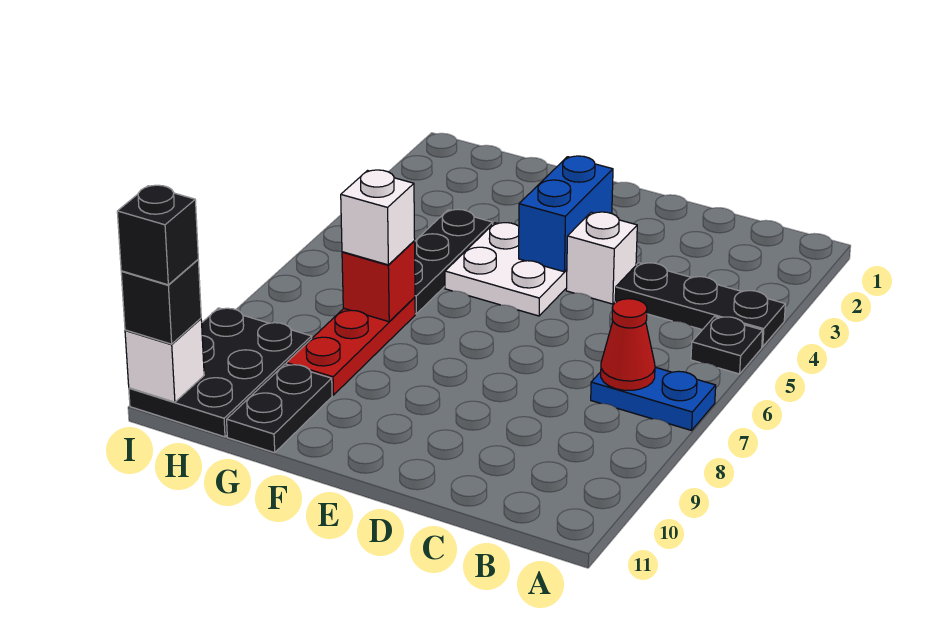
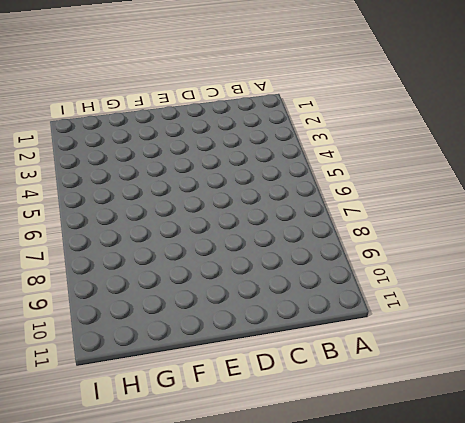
none -> black plate A4:C4 level 1
none -> black plate A5 level 1
none -> blue plate A7:B7 level 1

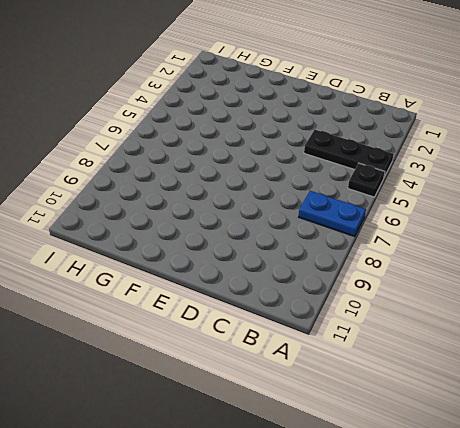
none -> white brick D4 level 1
none -> white plate E4:F5 level 1
none -> black plate G4:G6 level 1

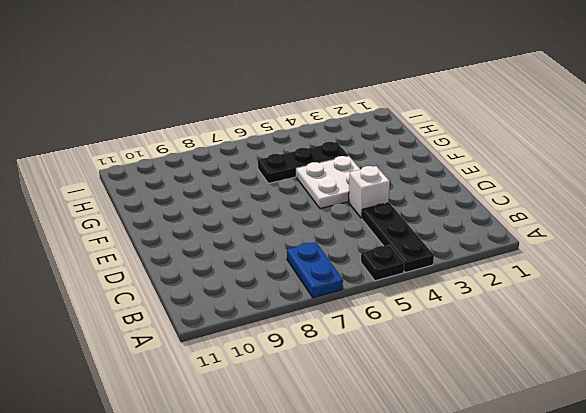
none -> red plate G7:G9 level 1
none -> black plate G10:G11 level 1
none -> black plate H9:I11 level 1

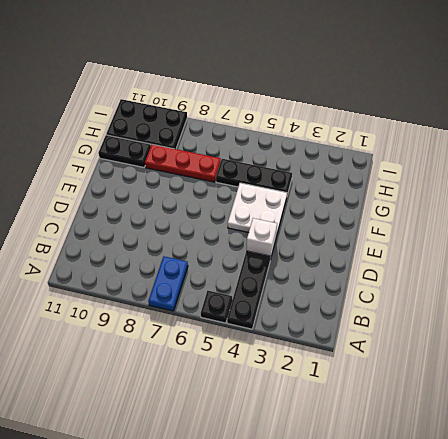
none -> red cone B7 level 2
none -> blue brick E3:E4 level 2
none -> red brick G7 level 2

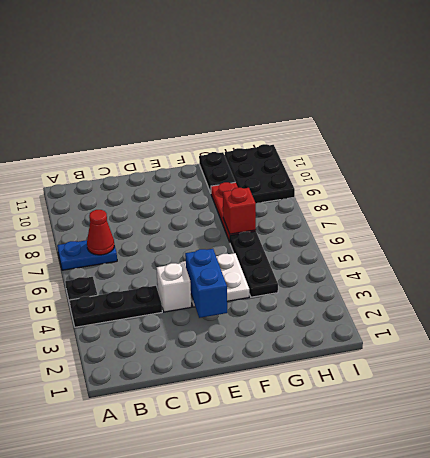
none -> white brick I11 level 2
none -> white brick G7 level 3
none -> black brick I11 level 3

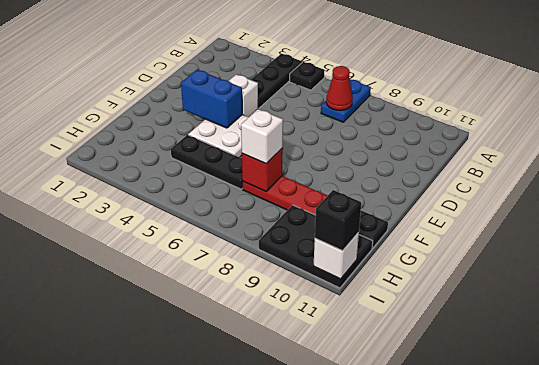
none -> black brick I11 level 4

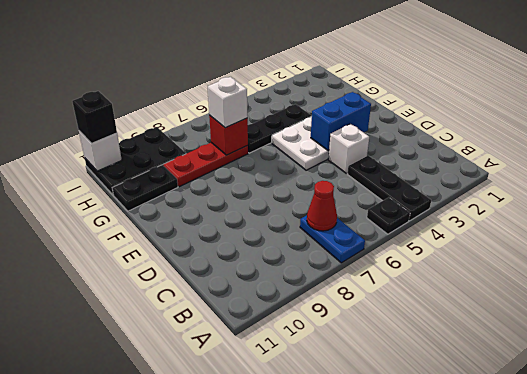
none -> black brick I11 level 4

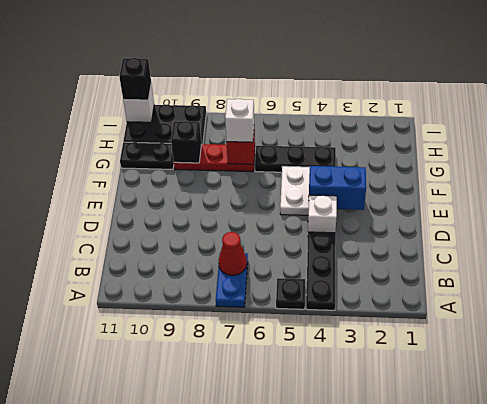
black brick G9 level 2 -> black brick I11 level 4

